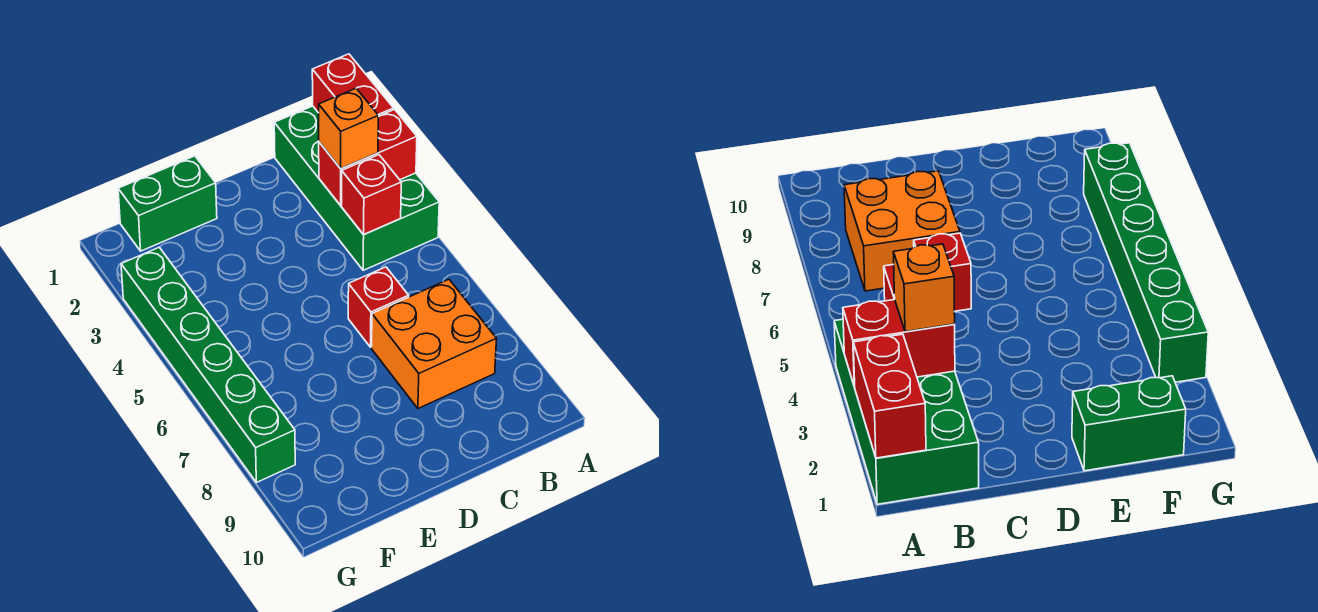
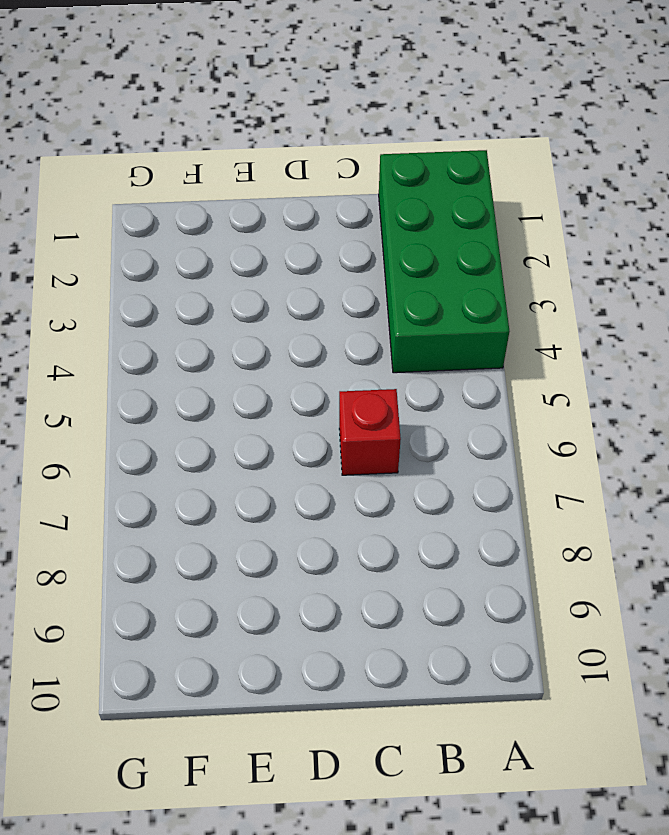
none -> orange brick B7:C8 level 1
none -> green brick E1:F1 level 1

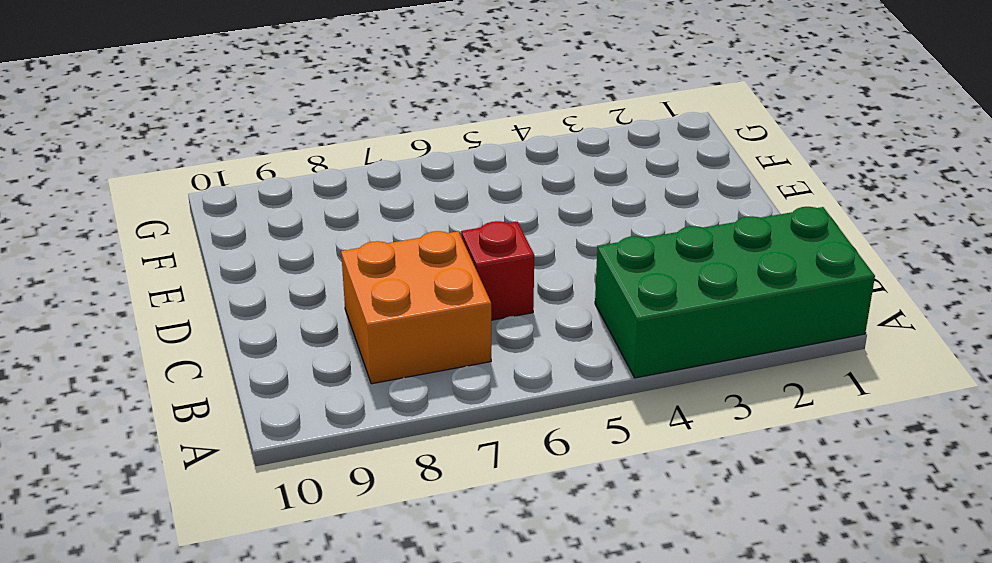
none -> green brick E1:F1 level 1
none -> green brick G3:G8 level 1

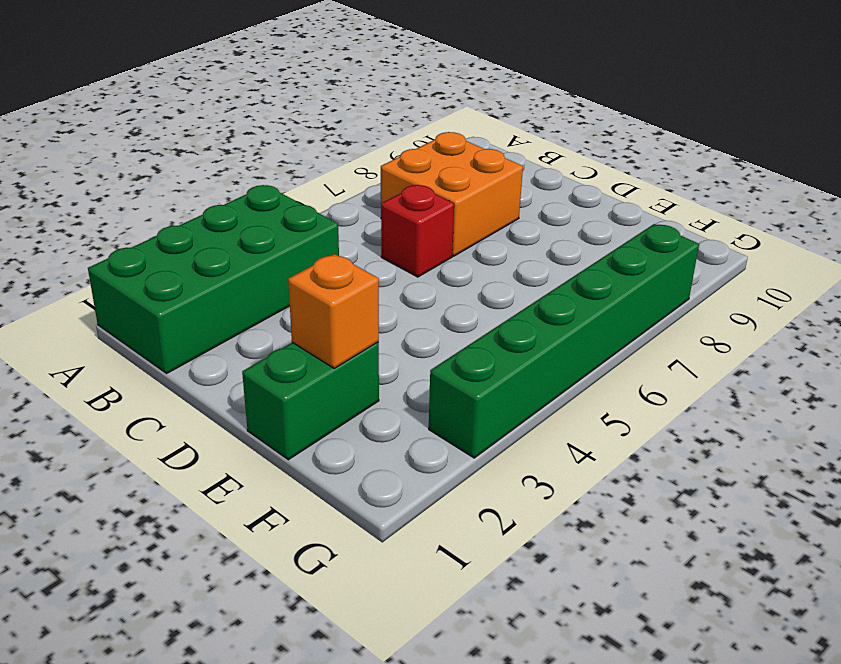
green brick E1:E2 level 1 -> green brick E1:F1 level 1
orange brick E2 level 2 -> orange brick B3 level 3
none -> red brick A1:A2 level 2
none -> red brick A3:B3 level 2

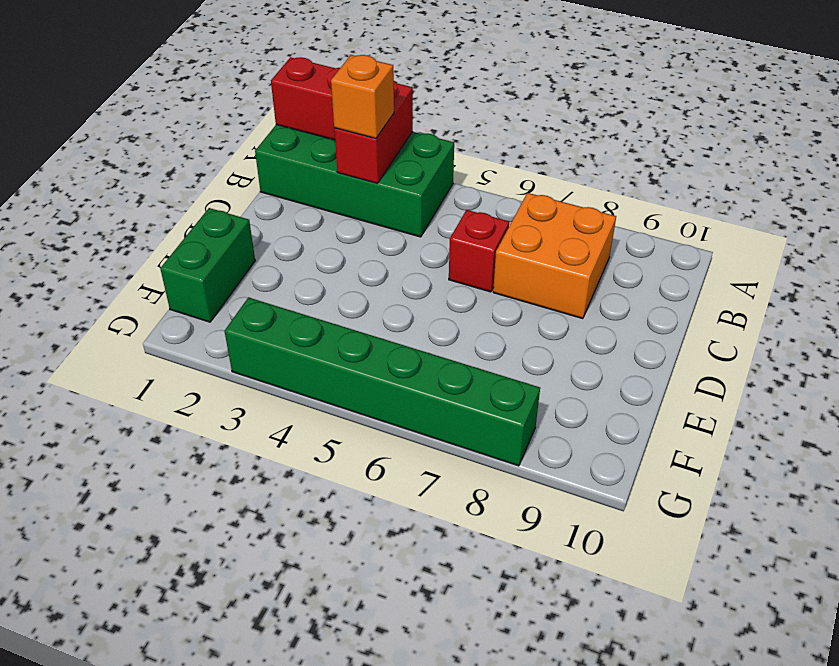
none -> red brick B4 level 2

